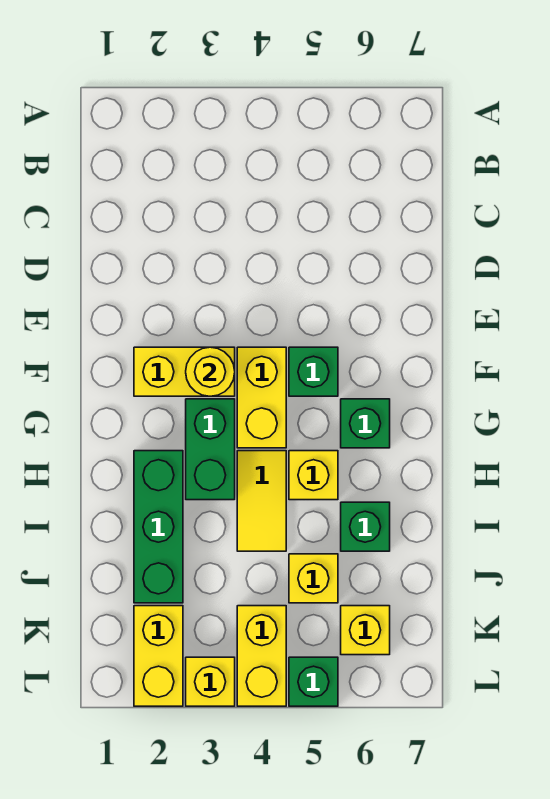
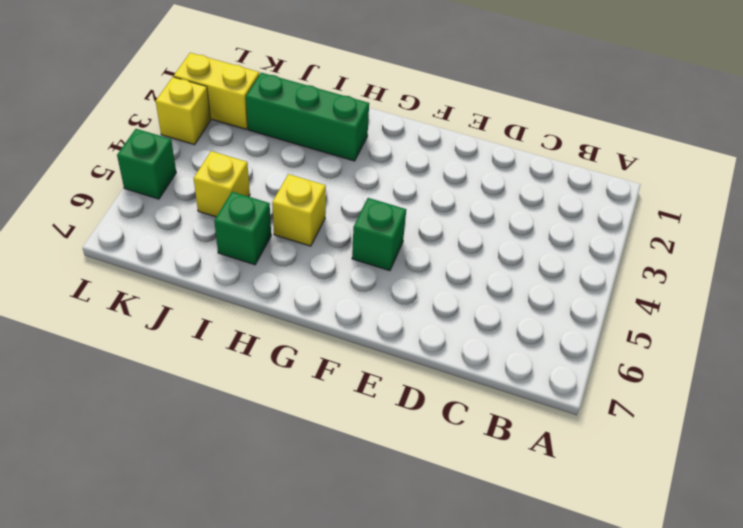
none -> yellow brick F2:F3 level 1
none -> yellow brick F4:G4 level 1
none -> green brick G3:H3 level 1

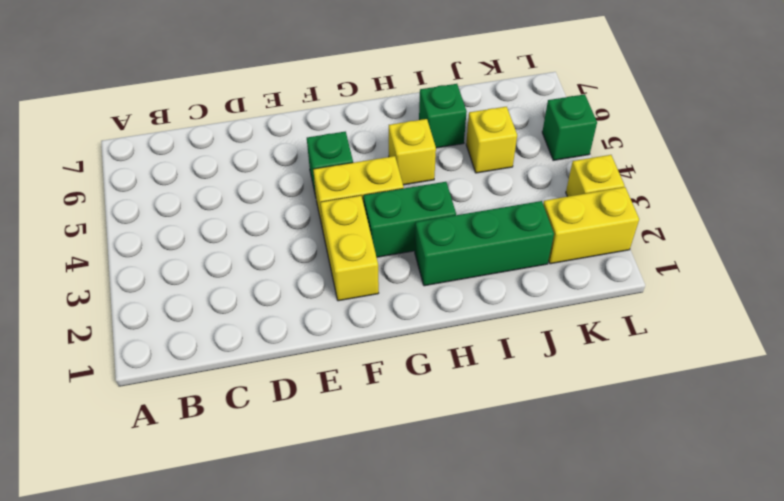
none -> green brick G6 level 1
none -> yellow tile H4:I4 level 1
none -> yellow brick K4:L4 level 1

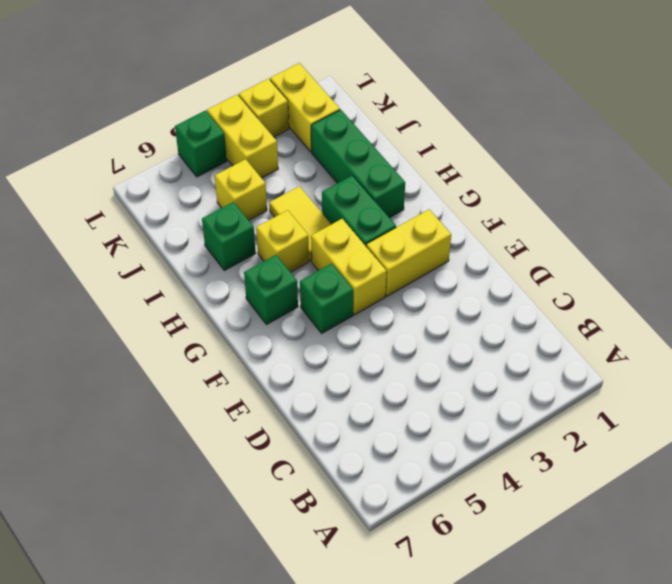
none -> yellow brick K6 level 1
none -> yellow round brick F3 level 2

